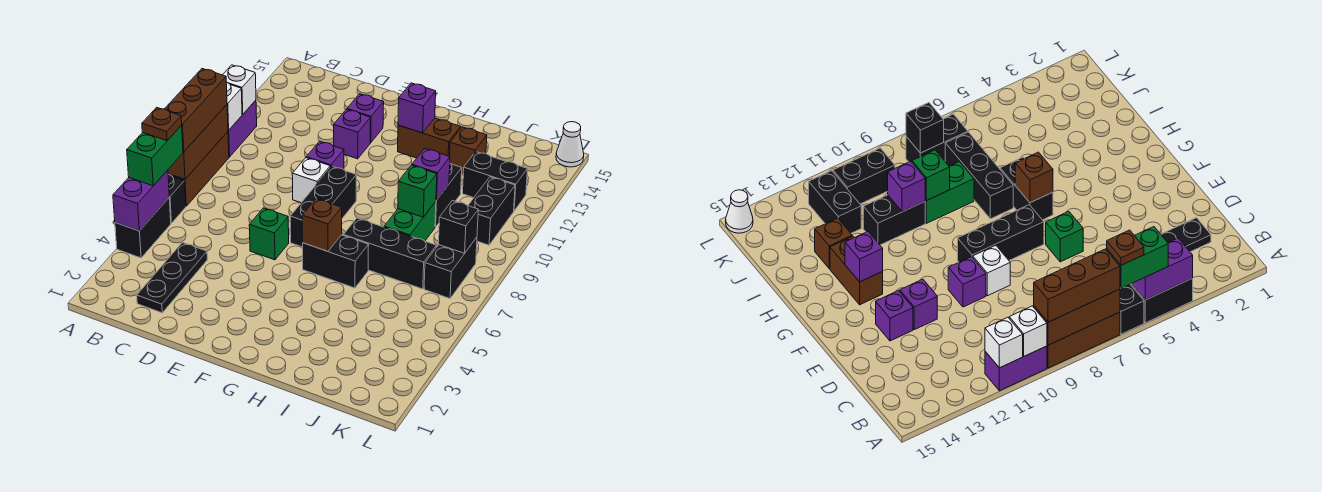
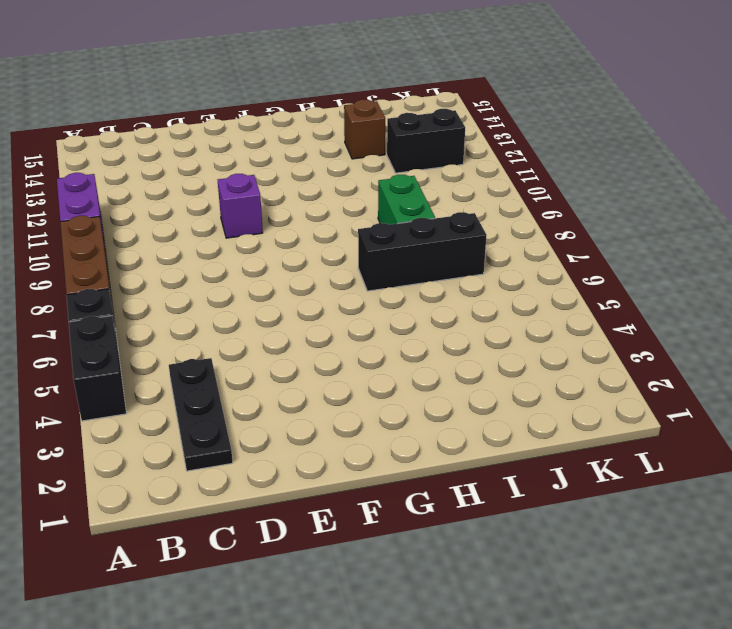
none -> green brick E6 level 1
none -> white brick E9 level 1
none -> purple brick E12 level 1
none -> purple brick E13 level 1

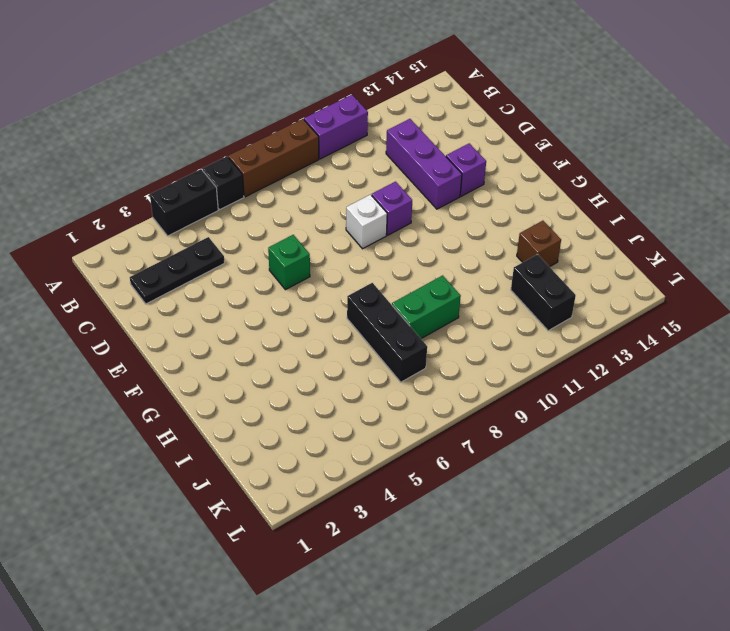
purple brick C12:E12 level 1 -> purple brick E12 level 1
none -> black brick F7:F9 level 1
none -> black brick G6:H6 level 1
none -> brown brick G13:H13 level 1
none -> black brick I10:I11 level 1

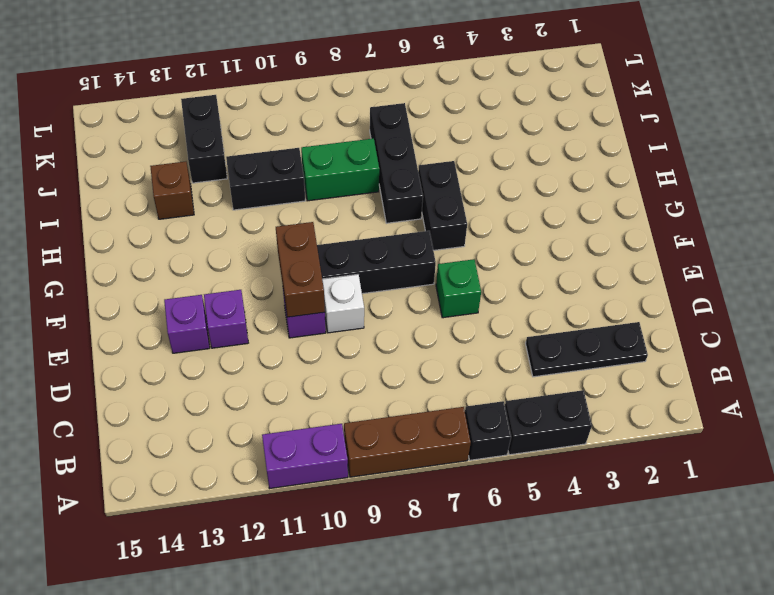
brown brick E10:F10 level 2 -> brown brick G13:H13 level 1
none -> black brick K7:K8 level 1
none -> black brick K10:K11 level 1
none -> white cone L15 level 1
none -> purple brick A4:A5 level 2

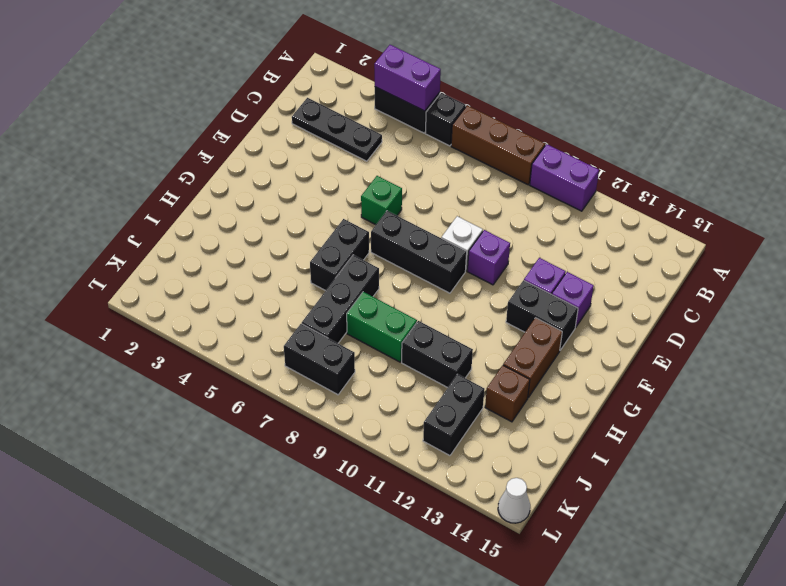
black brick F12:F13 level 1 -> black brick K10:K11 level 1
none -> brown brick A7:A9 level 2
none -> white brick A10 level 2
none -> white brick A11 level 2
none -> brown brick G6 level 2

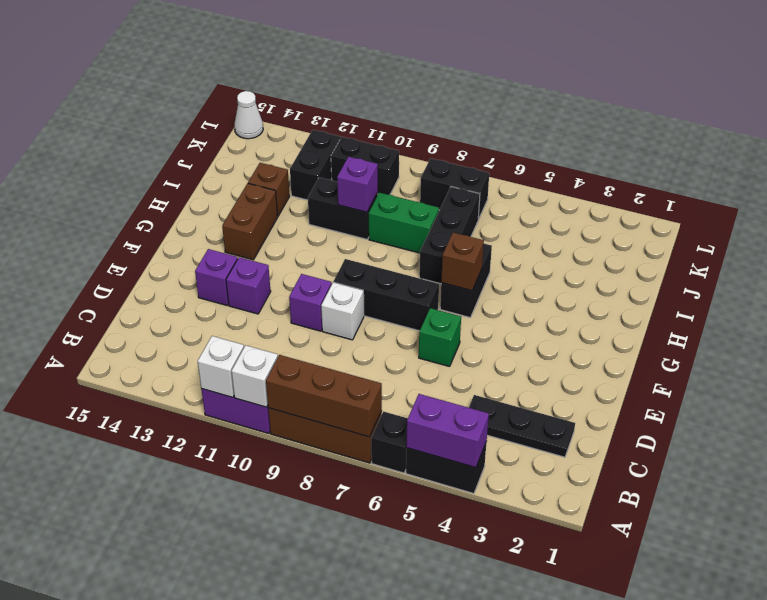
none -> purple brick G13 level 2
none -> green brick I9 level 2
none -> black brick K8 level 2
none -> green brick A5:A6 level 3

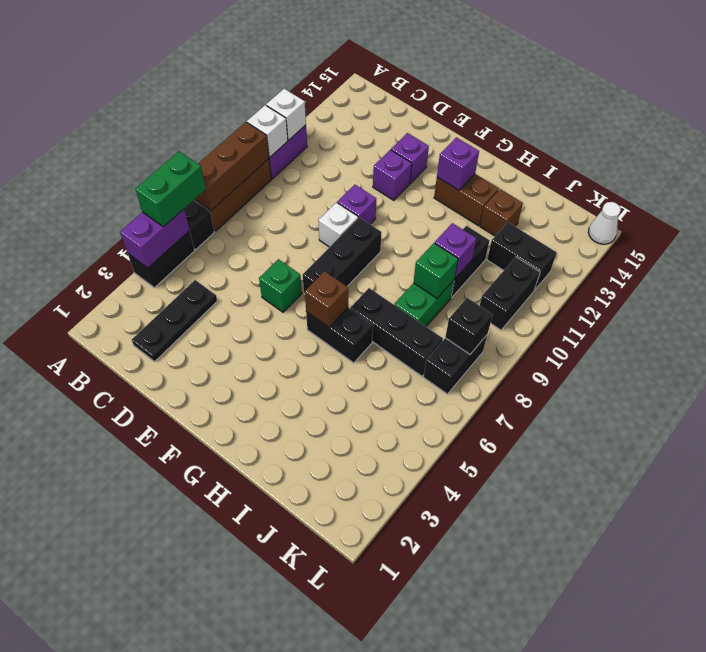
none -> brown brick A7:A9 level 3
none -> brown plate A6 level 4

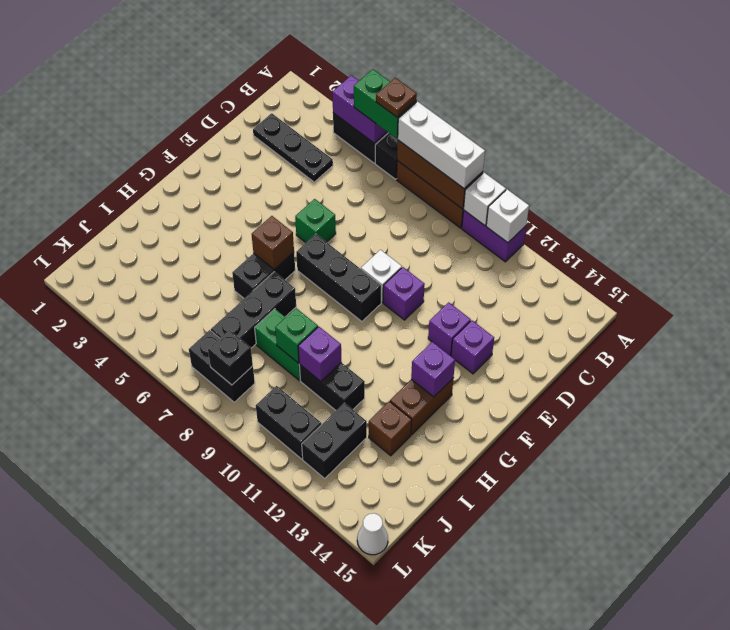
white brick A7:A9 level 3 -> brown brick A7:A9 level 3

